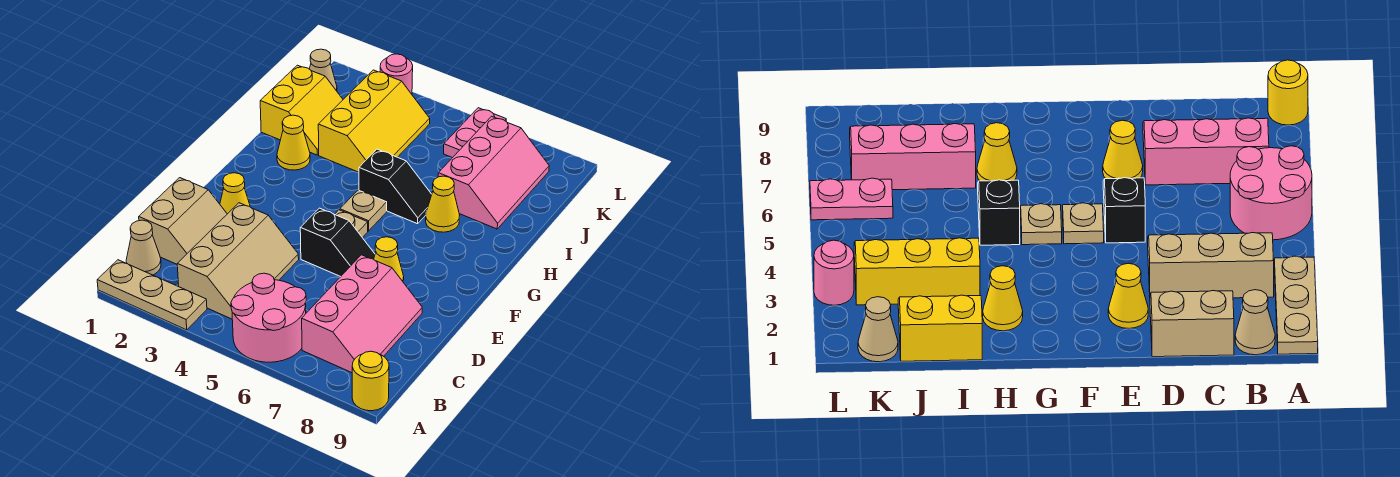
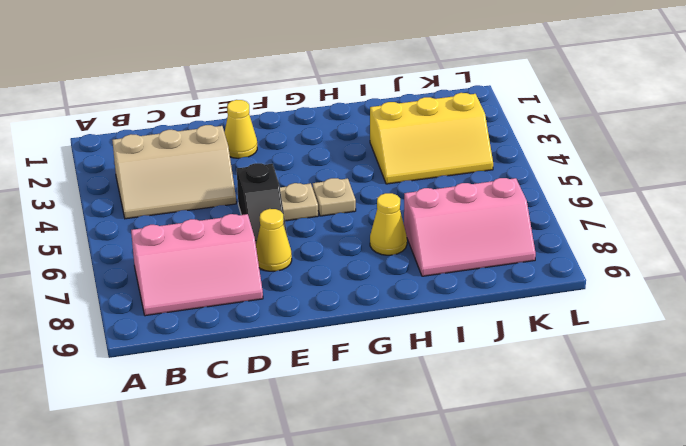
none -> tan plate A1:A3 level 1
none -> pink round brick A5:B6 level 1
none -> yellow round brick A9 level 1

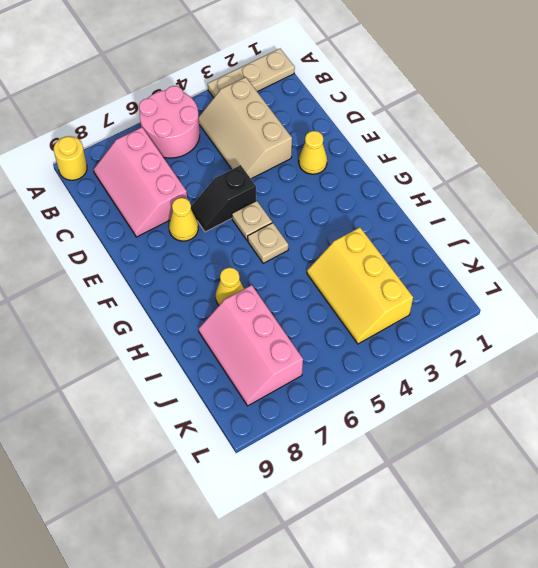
none -> tan cone B1 level 1
none -> tan slope C1:D2 level 1 top 1
none -> yellow cone H2 level 1

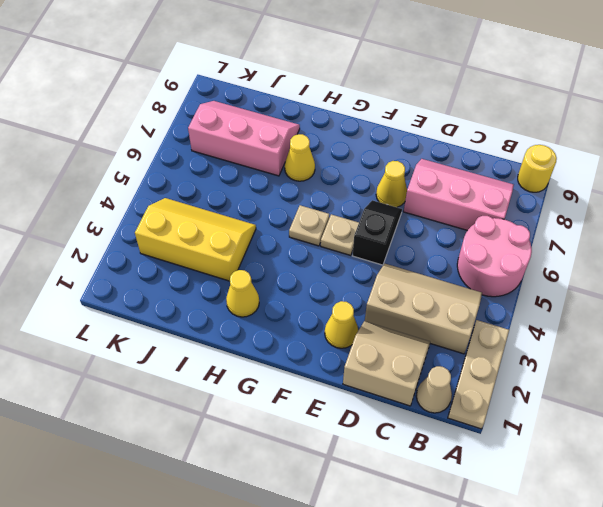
none -> black slope H5:H6 level 1 top 5
none -> yellow slope I1:J2 level 1 top 1
none -> tan cone K1 level 1

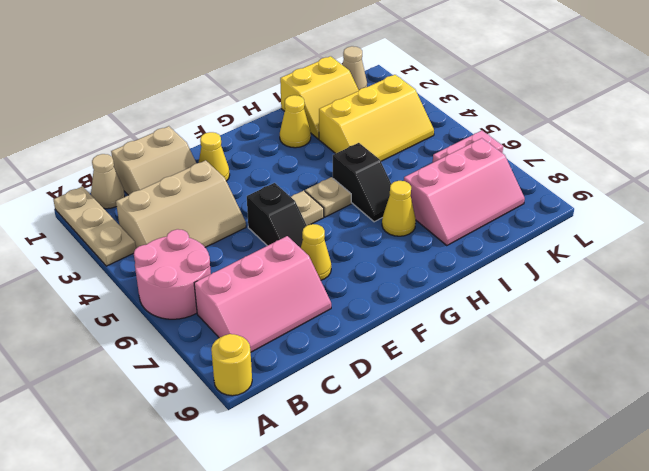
none -> pink round brick L3 level 1

